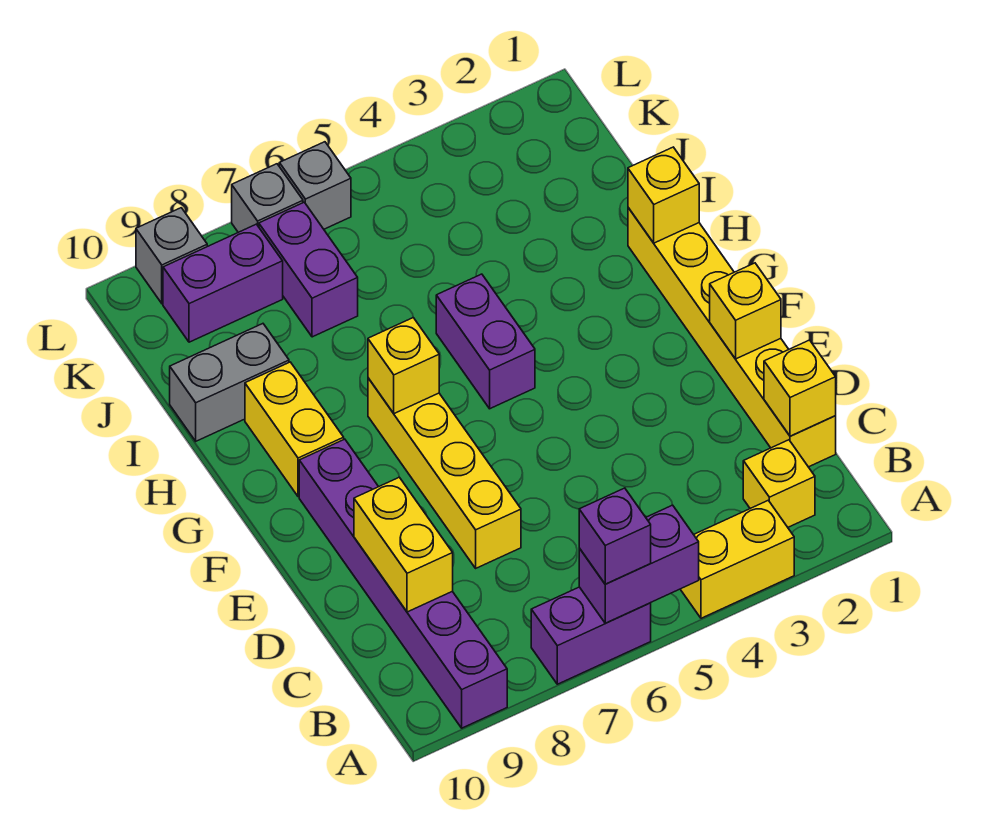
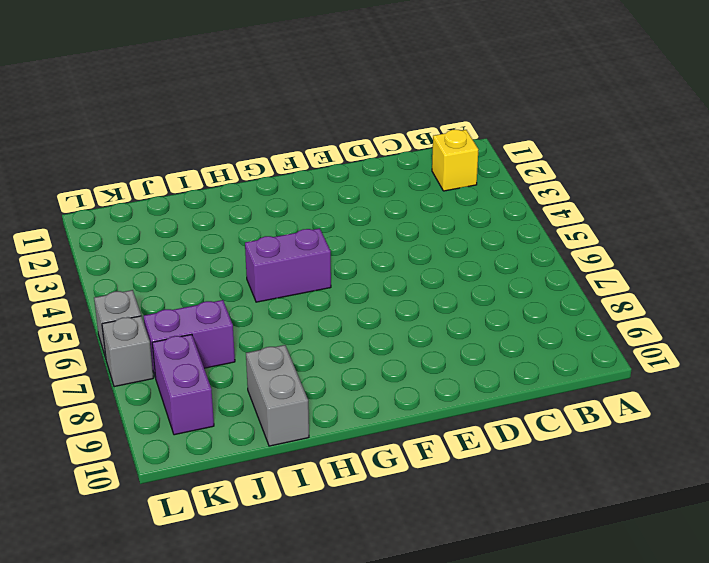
none -> yellow brick A3:A4 level 1
none -> purple brick A6:A7 level 1
none -> purple brick A9:F9 level 1

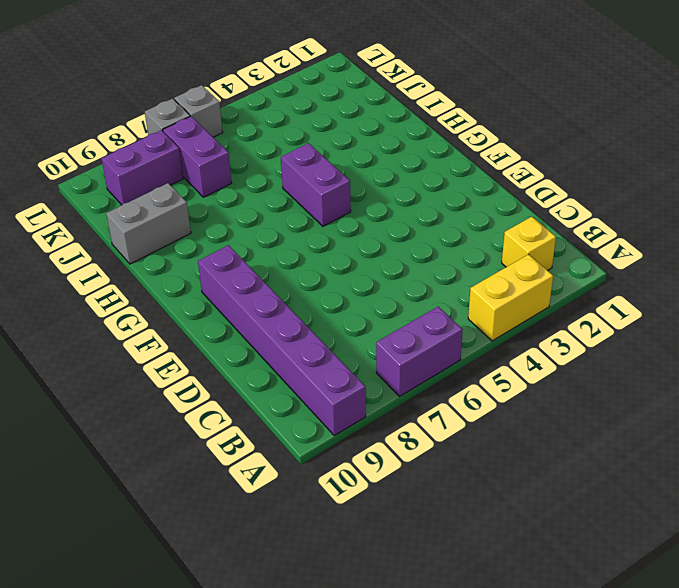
none -> yellow brick C1:H1 level 1
none -> yellow brick D7:G7 level 1
none -> yellow brick G9:H9 level 1

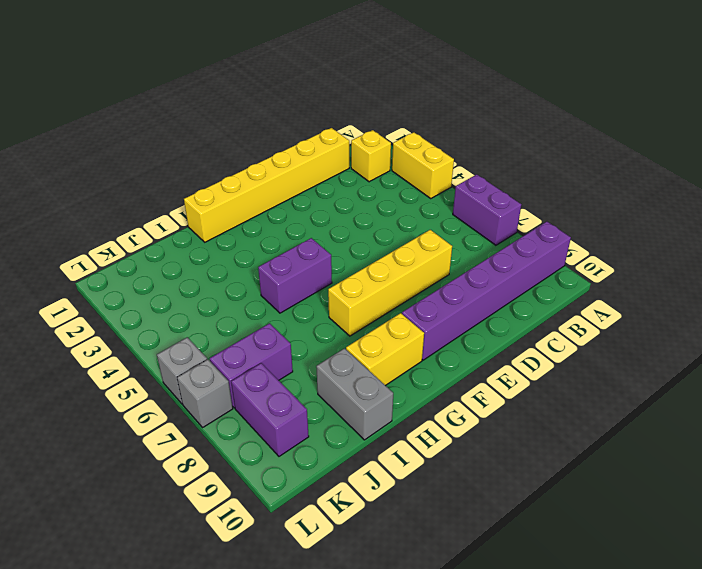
none -> grey brick L9 level 1
none -> purple brick A5:A6 level 2
none -> yellow brick C1 level 2

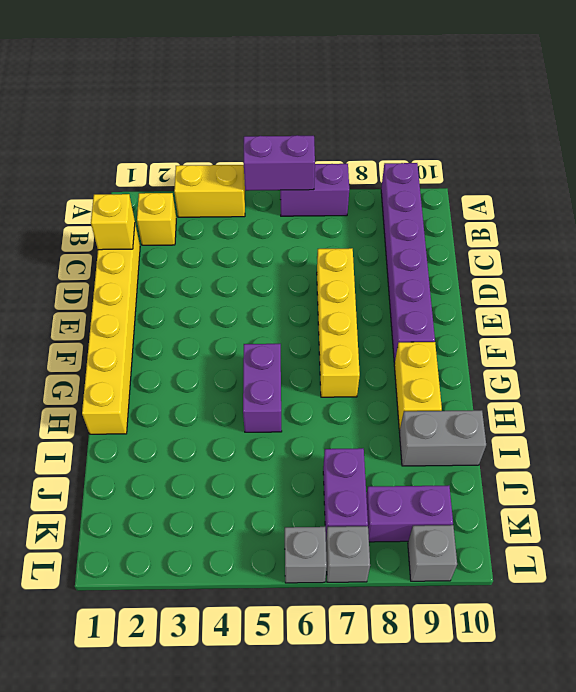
none -> yellow brick C9:D9 level 2
none -> yellow brick E1 level 2
none -> yellow brick G7 level 2

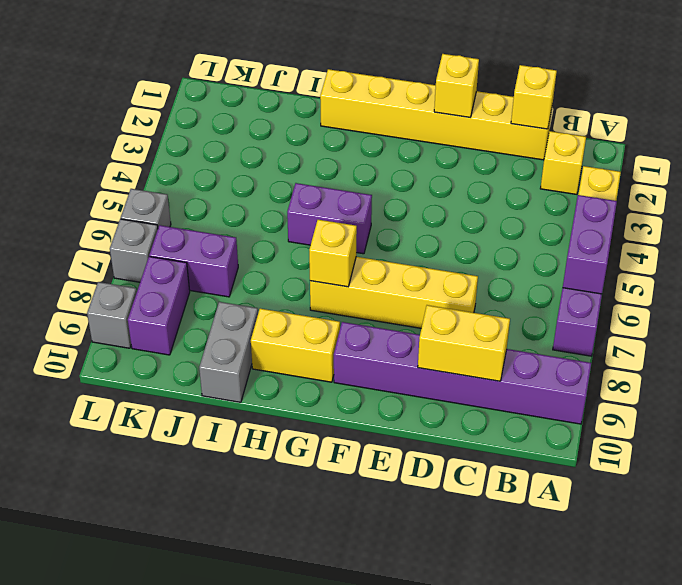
none -> yellow brick H1 level 2
none -> purple brick A6 level 3

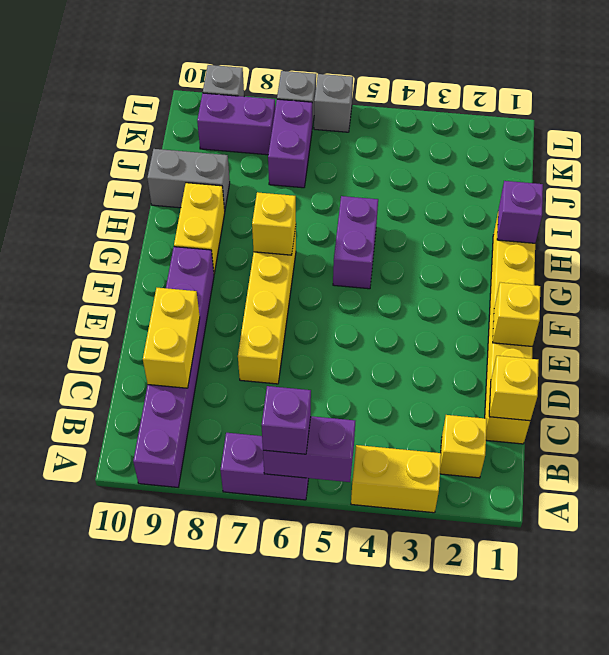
purple brick H1 level 2 -> yellow brick H1 level 2

